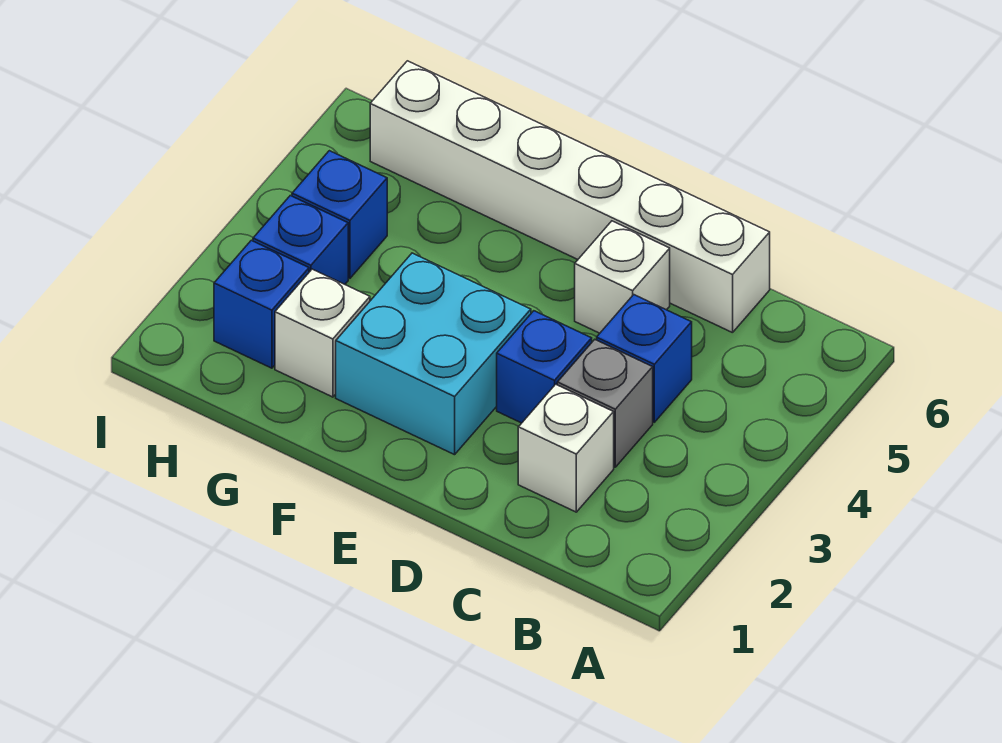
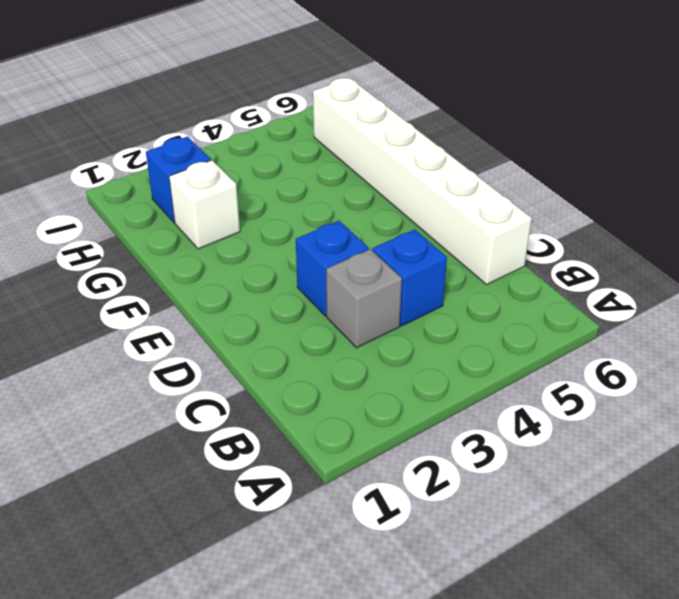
none -> white brick C2 level 1
none -> white brick D5 level 1

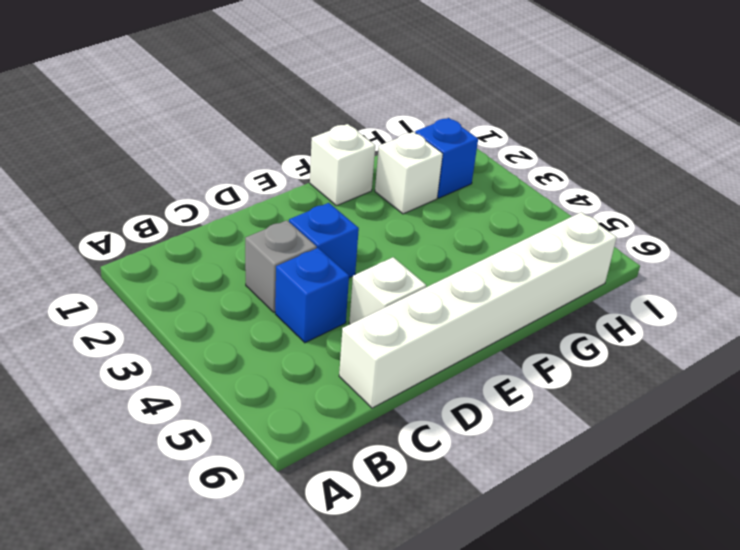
white brick F1 level 1 -> white brick C2 level 1
none -> cyan brick E2:F3 level 1
none -> blue brick H3 level 1

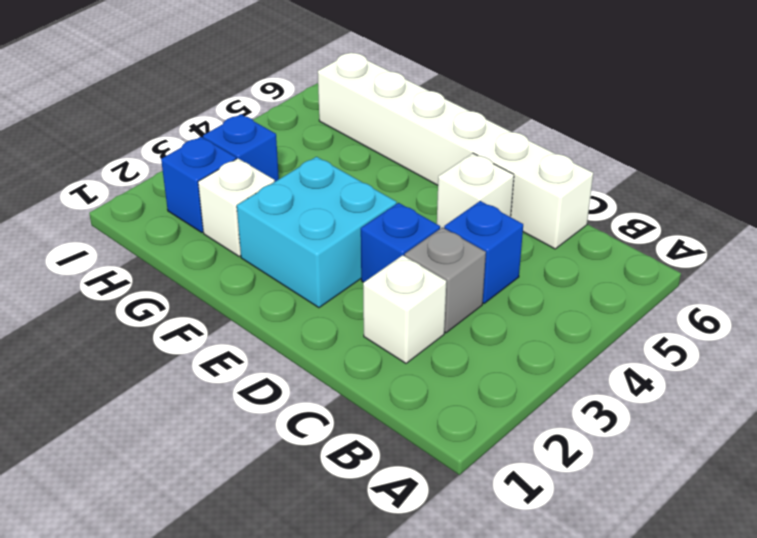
none -> blue brick H4 level 1

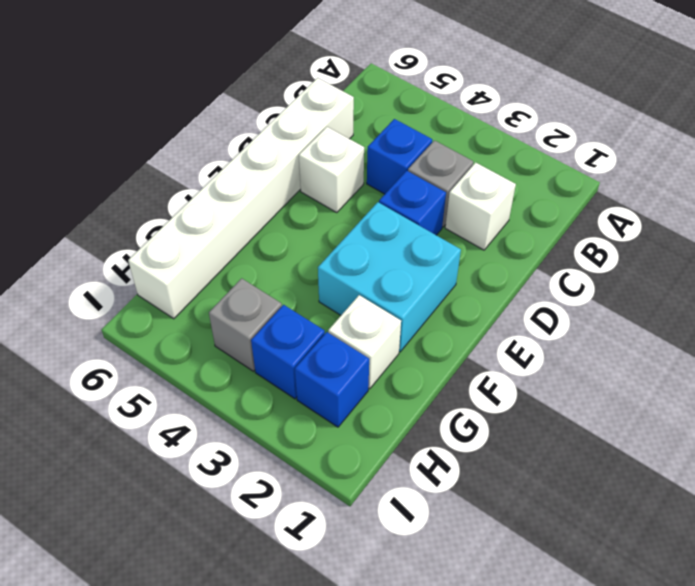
grey brick H4 level 1 -> blue brick H4 level 1

